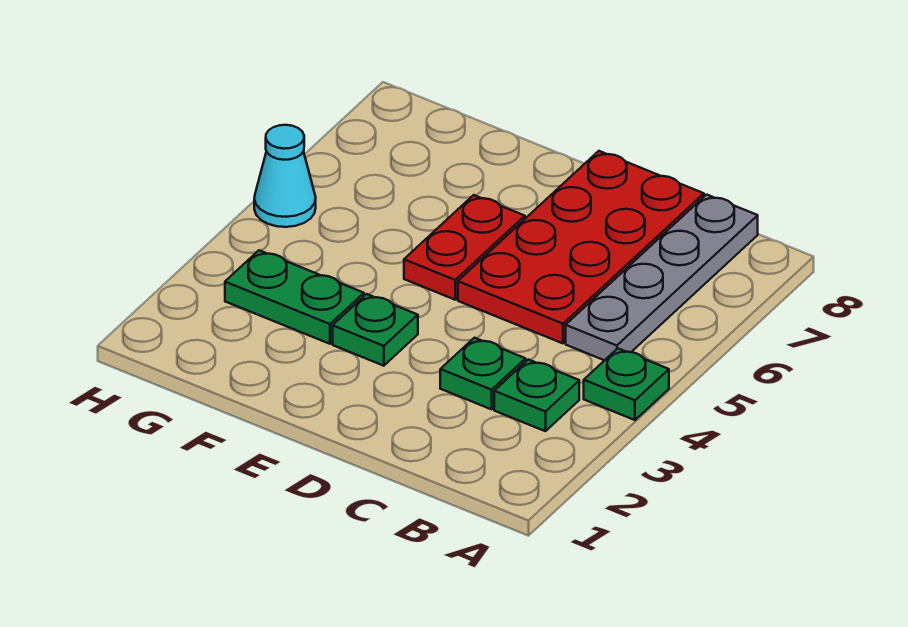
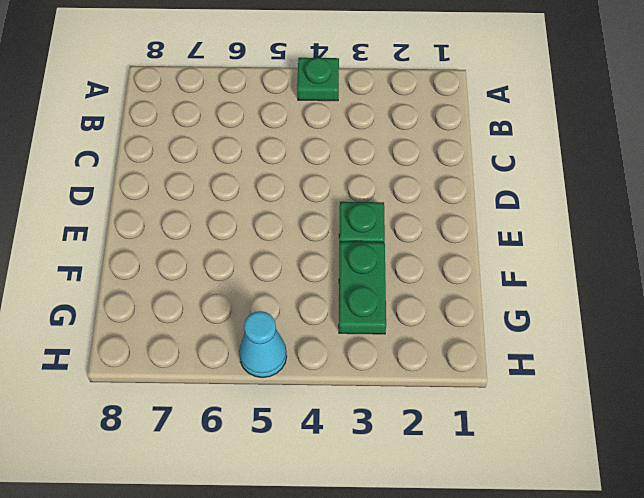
none -> green plate B3 level 1
none -> grey plate B5:B8 level 1

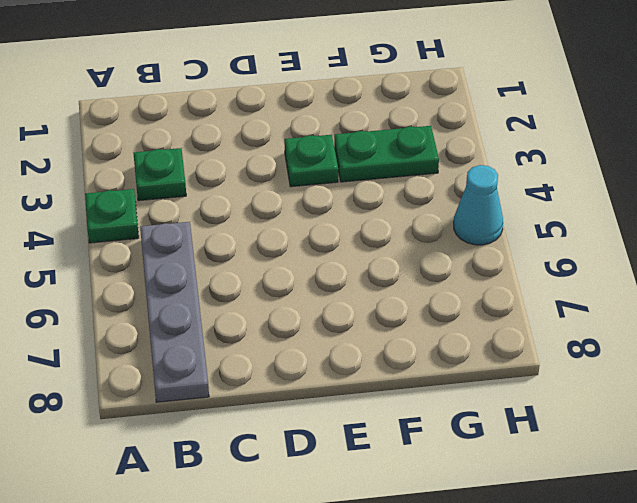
none -> green plate C3 level 1
none -> red plate C5:D8 level 1

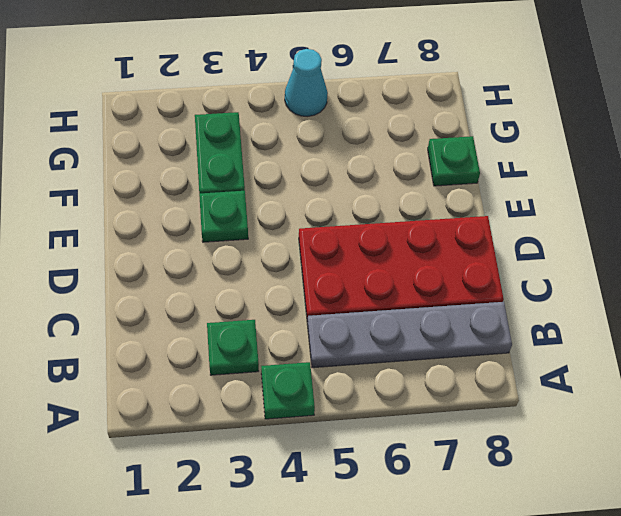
green plate F8 level 1 -> green plate C3 level 1
none -> red plate E5:E6 level 1

